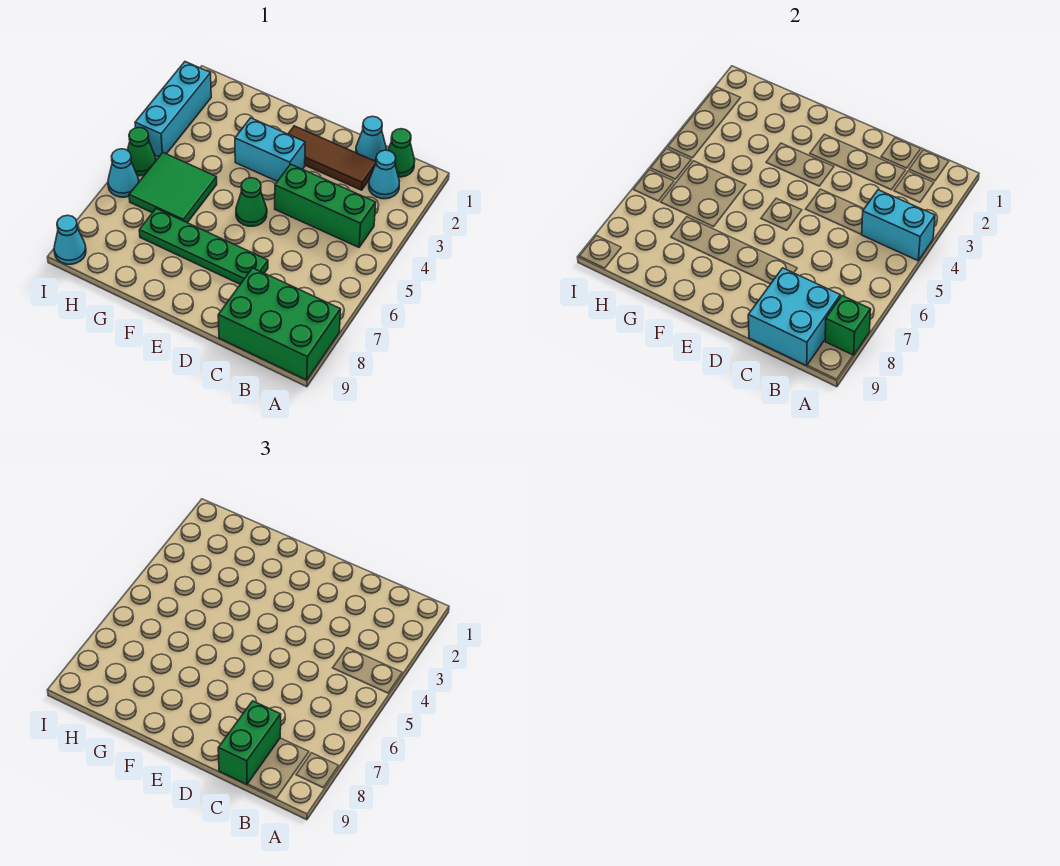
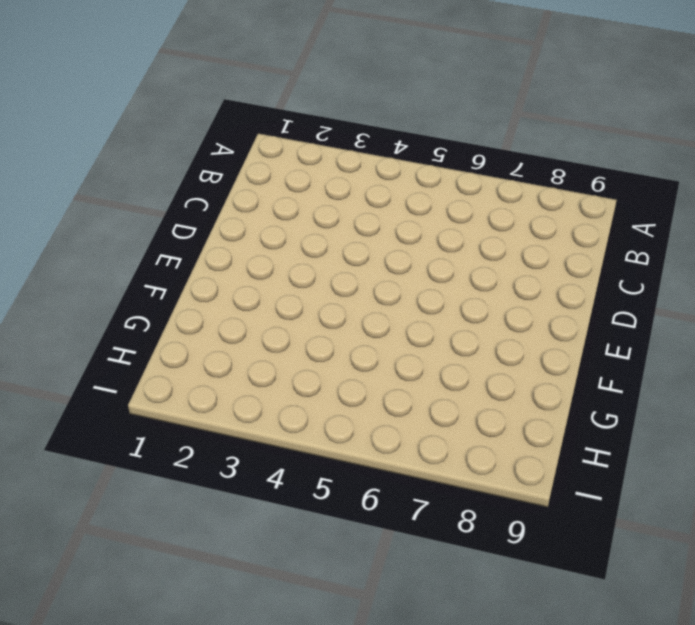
none -> green brick A8:C9 level 1
none -> green cone B1 level 1
none -> cyan cone B2 level 1

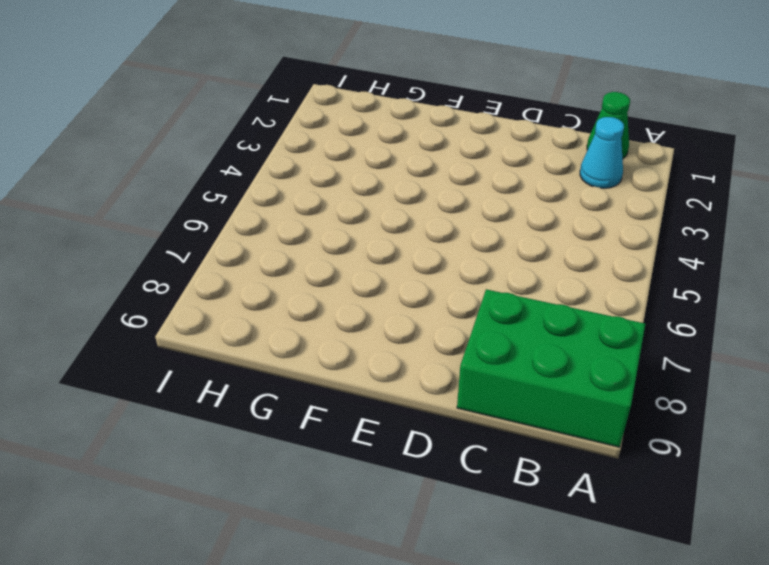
none -> green brick B4:D4 level 1
none -> cyan cone C1 level 1
none -> brown tile C2:E2 level 1

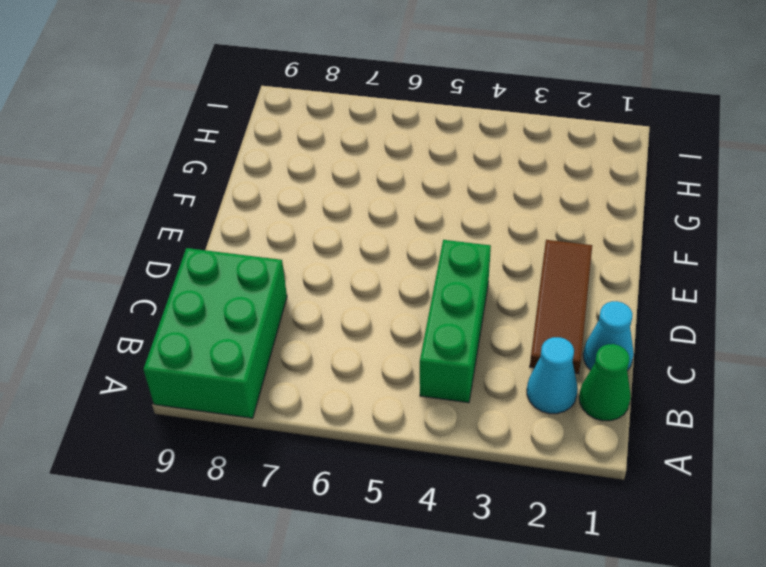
none -> green plate D7:G7 level 1
none -> cyan brick E3:F3 level 1
none -> green cone E5 level 1

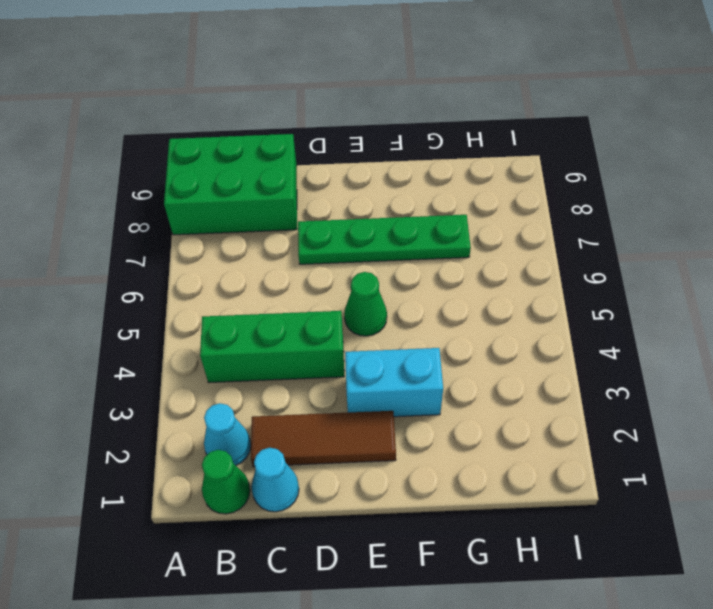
none -> green tile G5:H6 level 1
none -> cyan brick I2:I4 level 1
none -> green cone I5 level 1

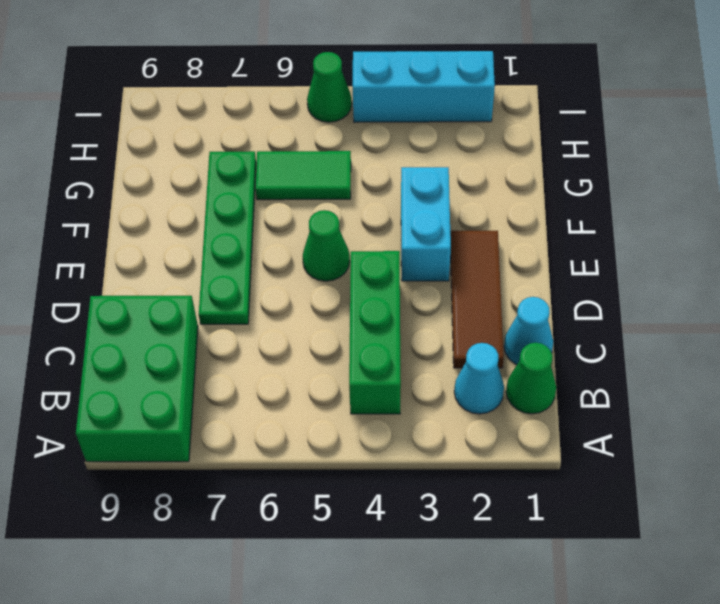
green tile G5:G6 level 1 -> green tile G5:H6 level 1
none -> cyan cone I6 level 1
none -> cyan cone I9 level 1
none -> cyan brick A4:B4 level 2

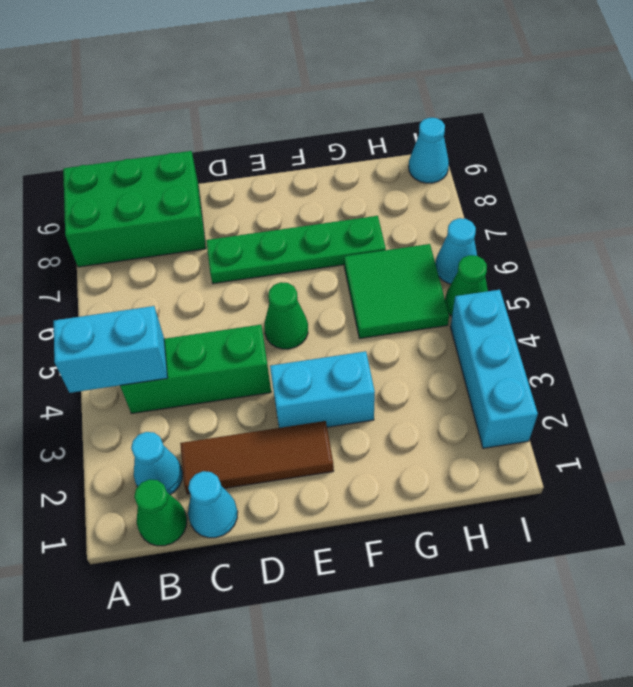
none -> green brick A8 level 2
none -> cyan brick B8:C9 level 2
none -> green brick C8:C9 level 3

